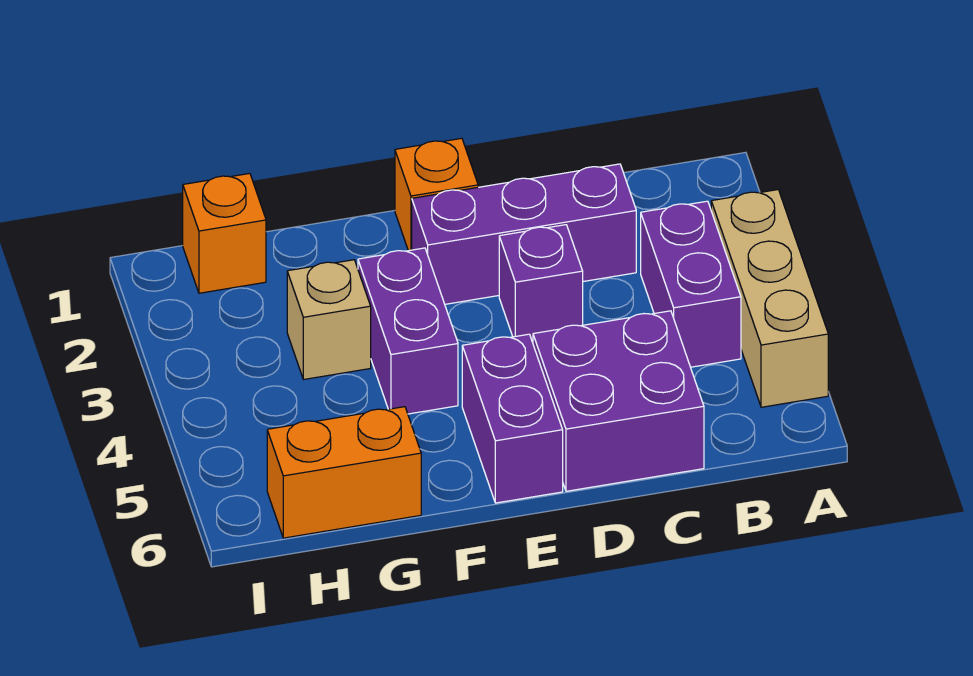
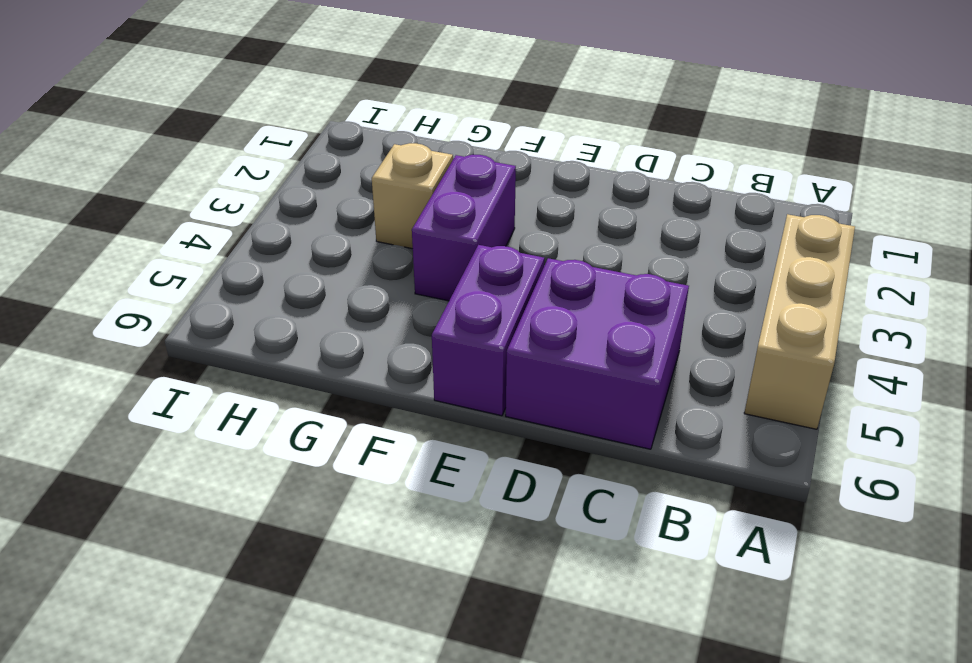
none -> purple brick B3:B4 level 1
none -> purple brick C2:E2 level 1

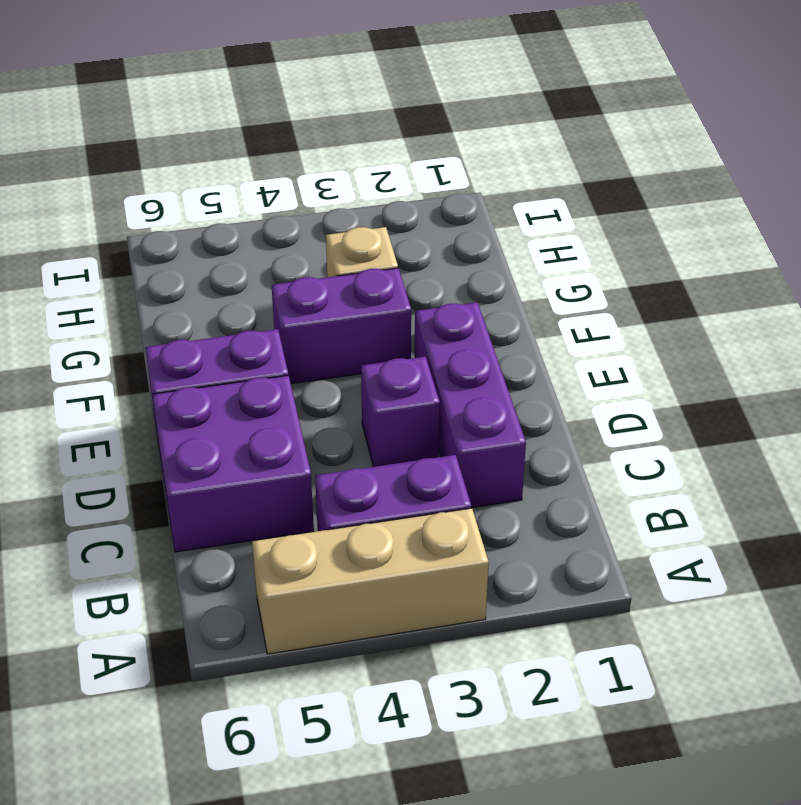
none -> orange brick E1 level 1
none -> orange brick G6:H6 level 1

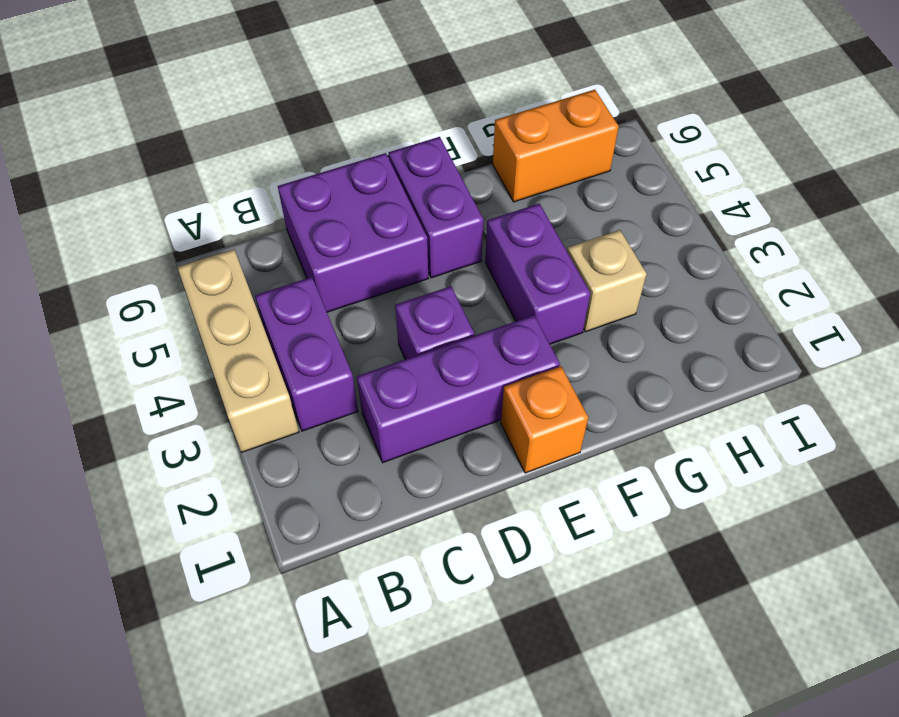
none -> orange brick H1 level 1

